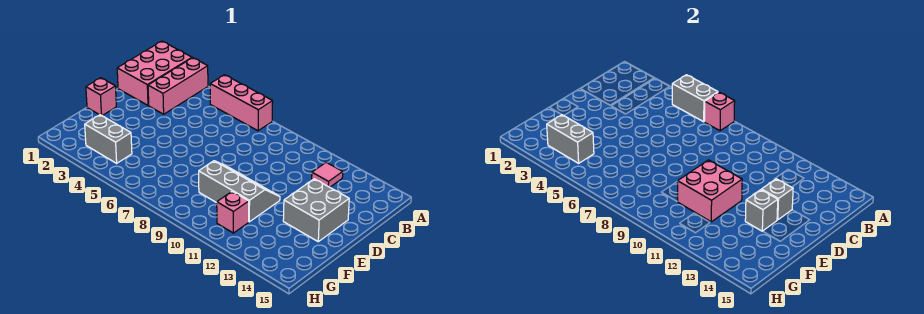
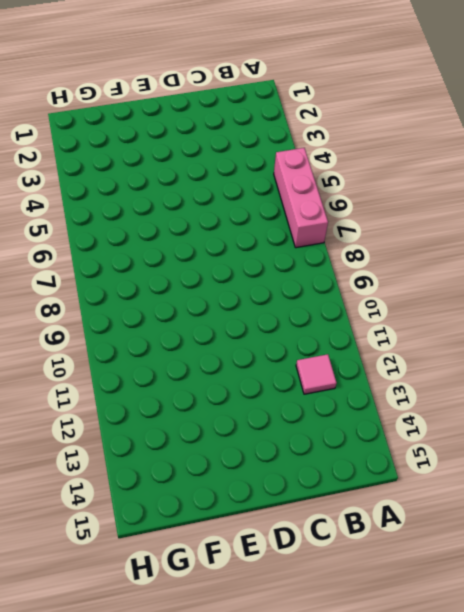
none -> pink brick A1:C2 level 1
none -> pink brick A3:C3 level 1
none -> grey brick D13:E14 level 1

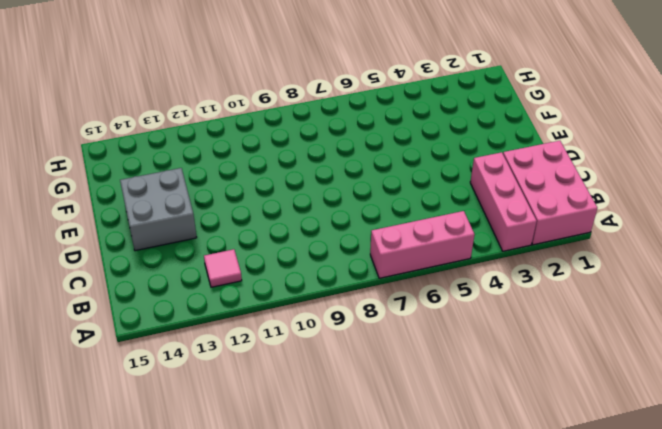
none -> pink brick E1 level 1
none -> grey slope E9:F11 level 1 top F
none -> grey brick G3:G4 level 1

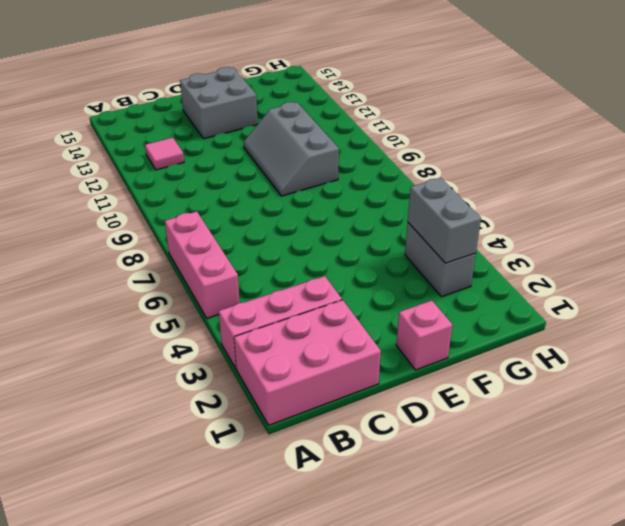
none -> pink brick G11 level 1
none -> grey brick A5:A6 level 2
none -> pink brick A7 level 2

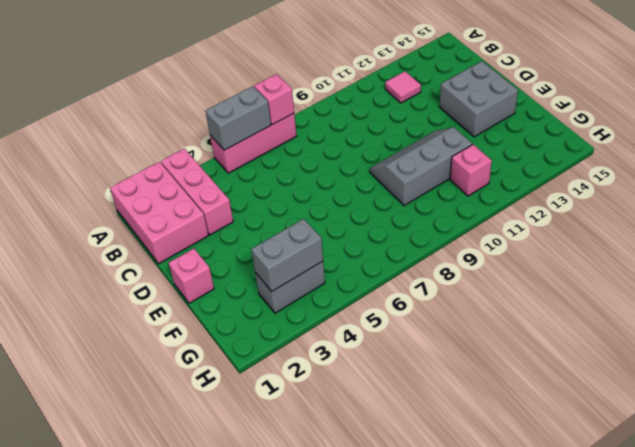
none -> grey brick D13 level 2
none -> pink brick E10:F11 level 2
none -> grey brick E13 level 2

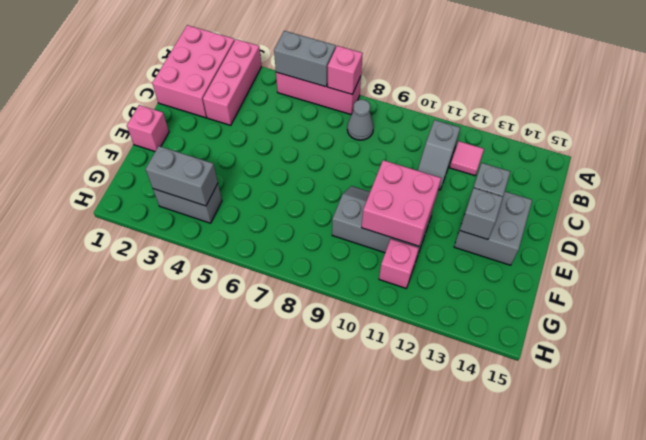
grey cone B8 level 1 -> none
grey slope B11:C11 level 1 top B -> none

